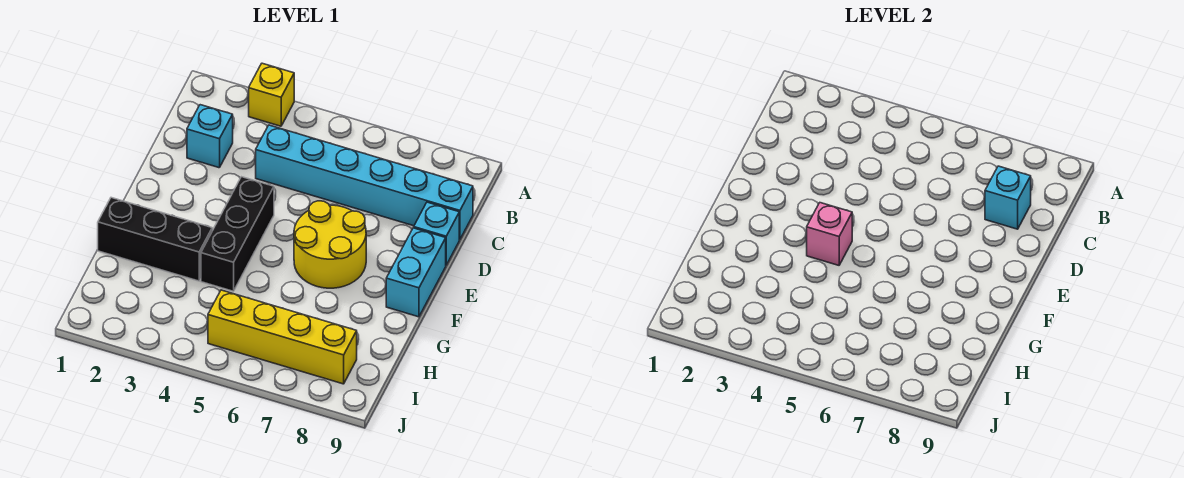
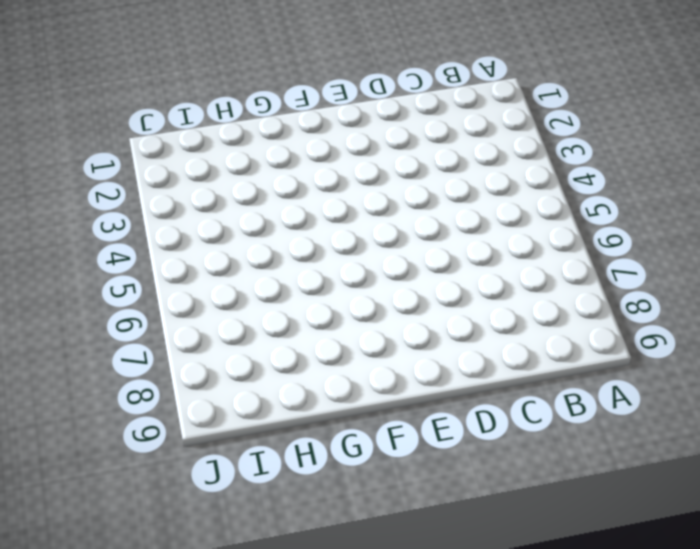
none -> yellow brick A3 level 1
none -> cyan brick C2 level 1

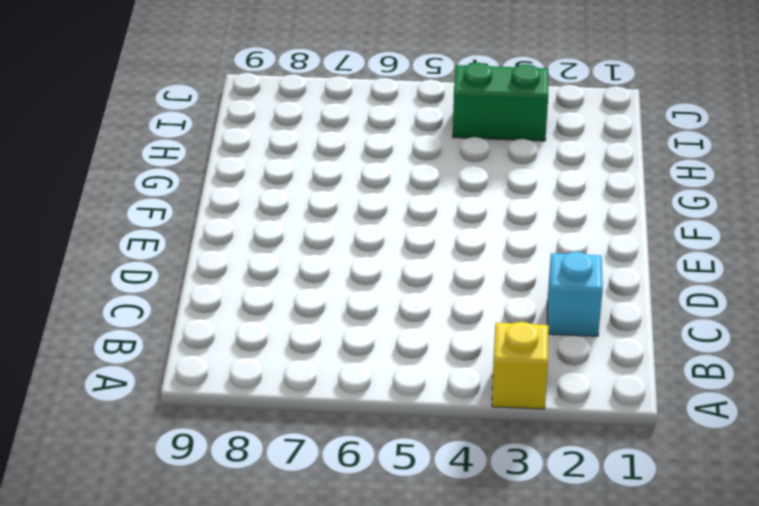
green brick I3:I4 level 1 -> none
none -> cyan brick C4:C9 level 1
none -> cyan brick D9 level 1

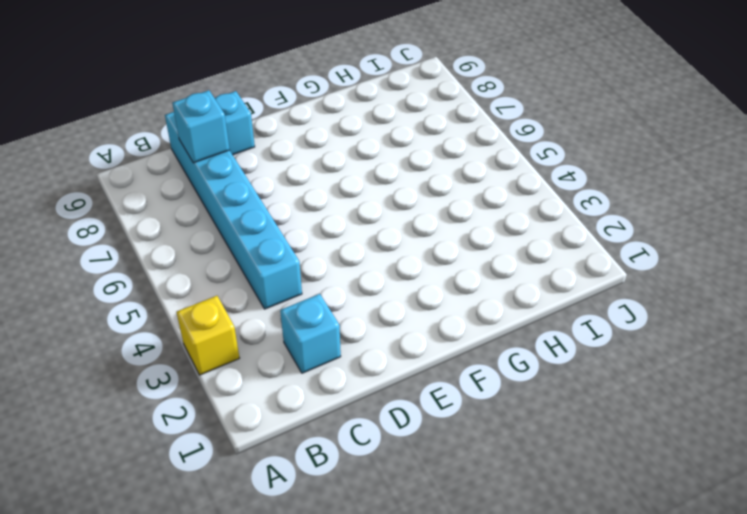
none -> black brick E4:G4 level 1
none -> yellow round brick E6:F7 level 1

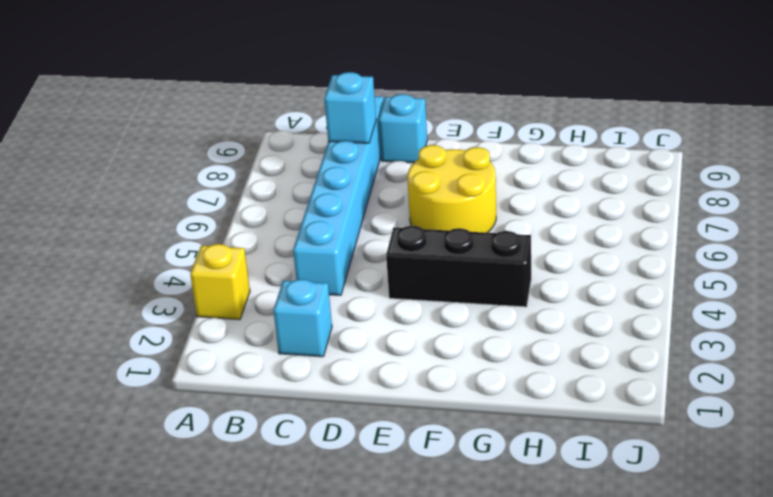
none -> cyan brick E9:F9 level 1
none -> black brick G1:G3 level 1

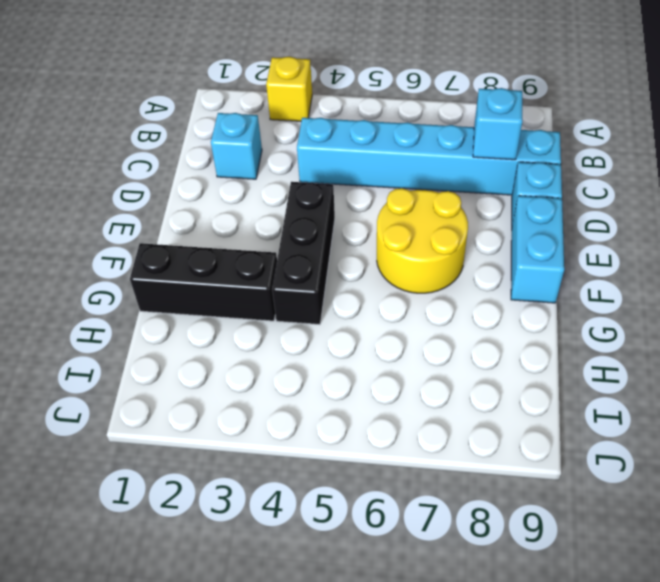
none -> yellow brick I5:I8 level 1
none -> pink brick F4 level 2

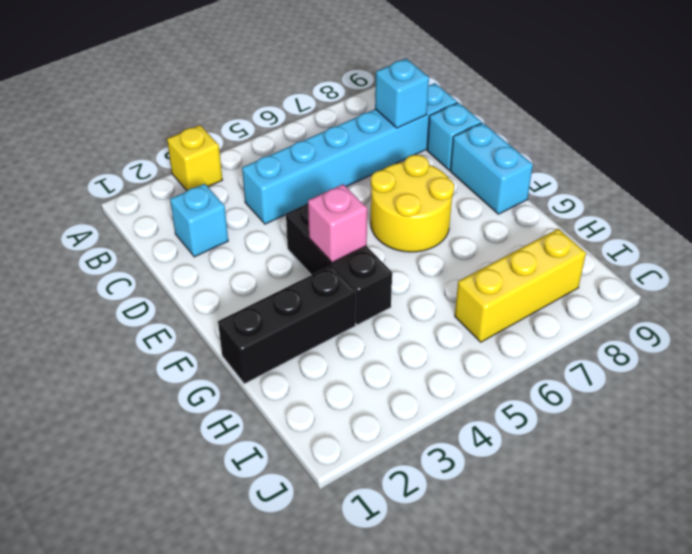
yellow brick I6:I8 level 1 -> yellow brick I5:I8 level 1

